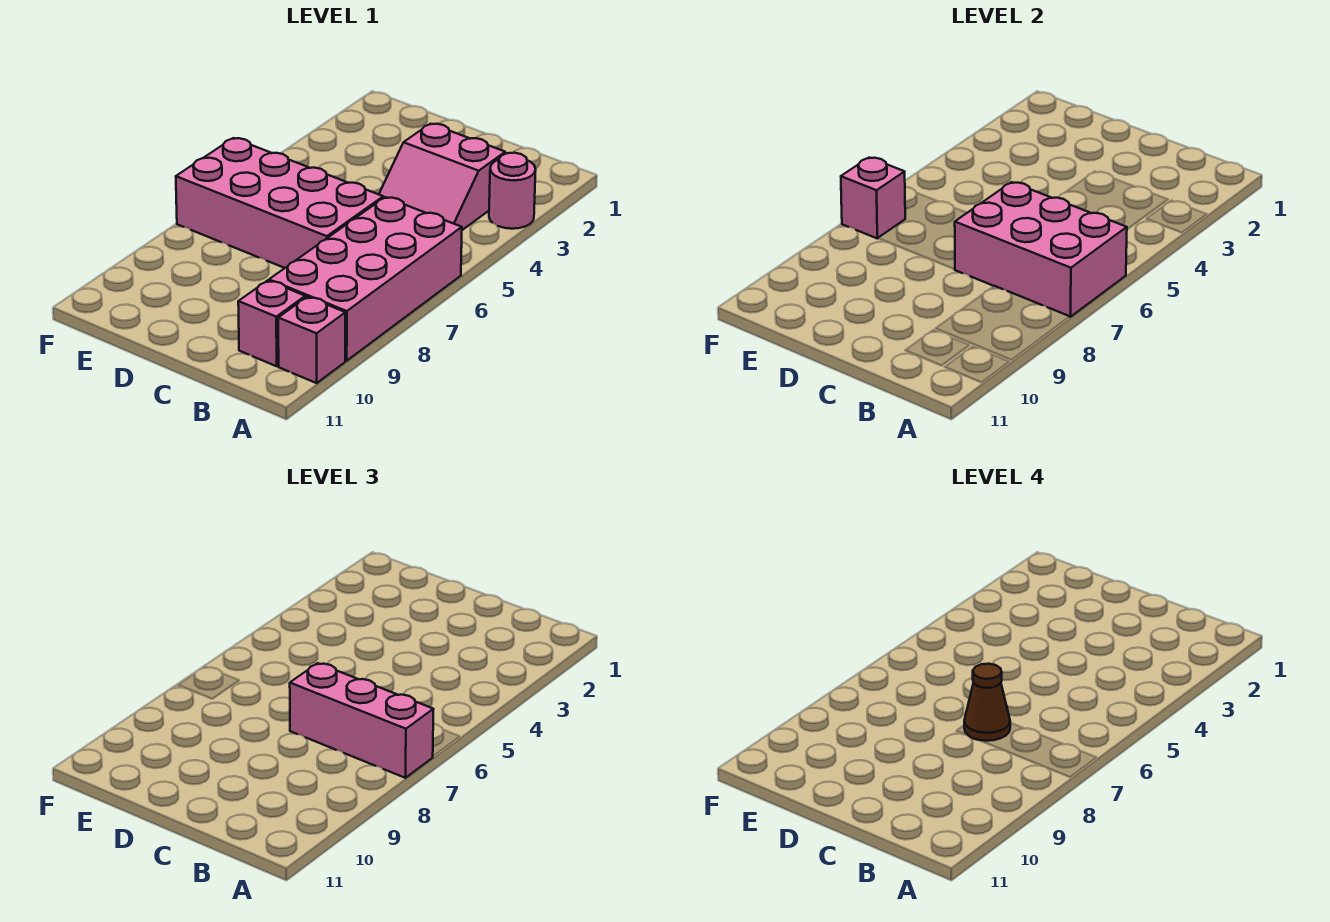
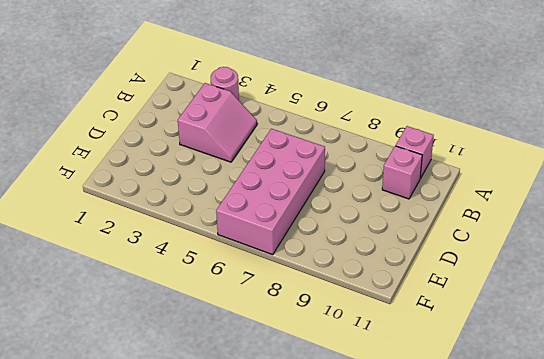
none -> pink brick A6:B9 level 1
none -> pink brick A6:C7 level 2

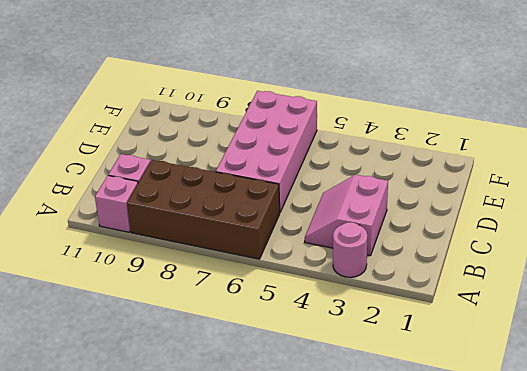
brown brick A6:B9 level 1 -> pink brick A6:B9 level 1
none -> pink brick A6:C7 level 2
none -> pink brick F7 level 2

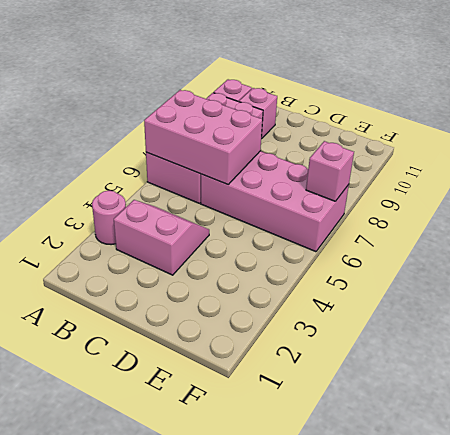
none -> pink brick A7:C7 level 3
none -> brown cone C7 level 4

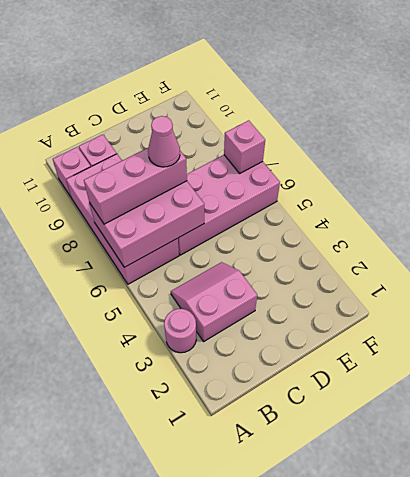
pink cone C7 level 4 -> brown cone C7 level 4

